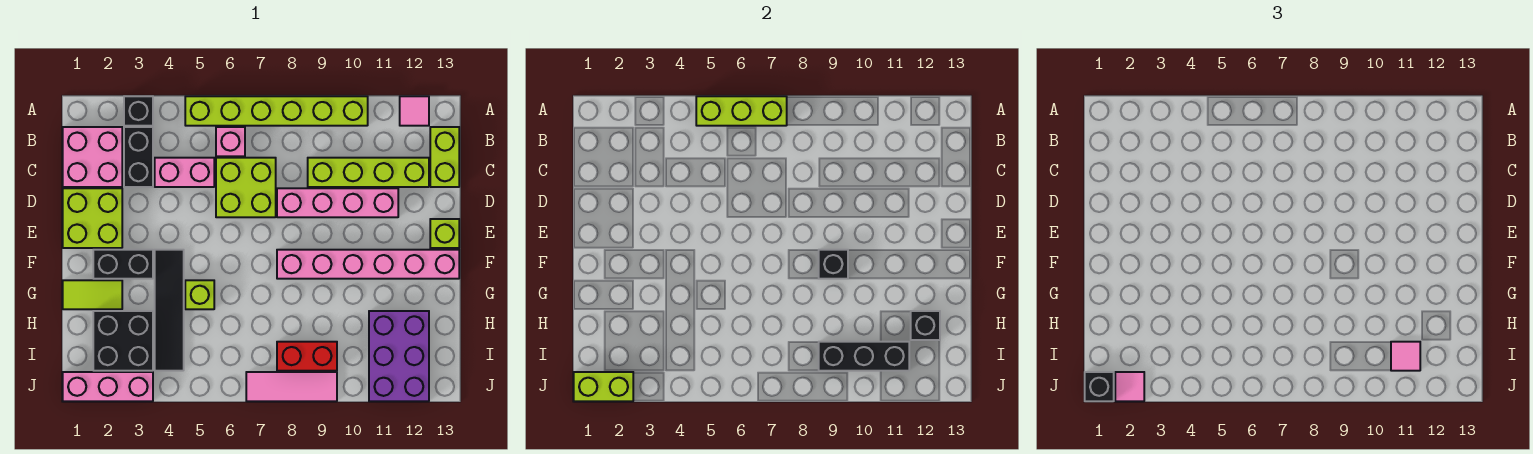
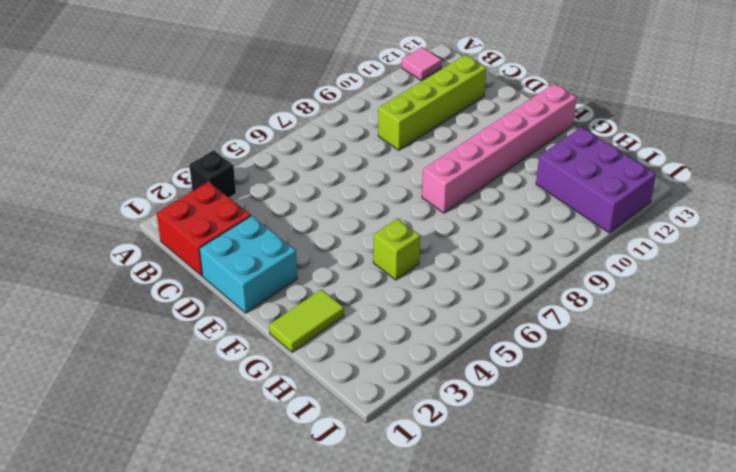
red brick B1:C2 level 1 -> pink brick B1:C2 level 1
cyan brick D1:E2 level 1 -> lime brick D1:E2 level 1
none -> lime brick A5:A10 level 1
none -> black brick B3:C3 level 1
none -> pink brick B6 level 1
none -> lime brick B13:C13 level 1

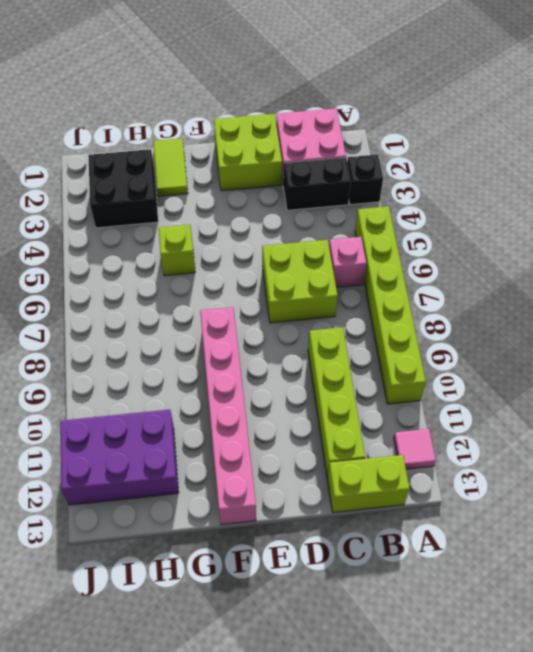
none -> pink brick C4:C5 level 1
none -> pink brick D8:D11 level 1
none -> lime brick E13 level 1
none -> black brick F2:F3 level 1

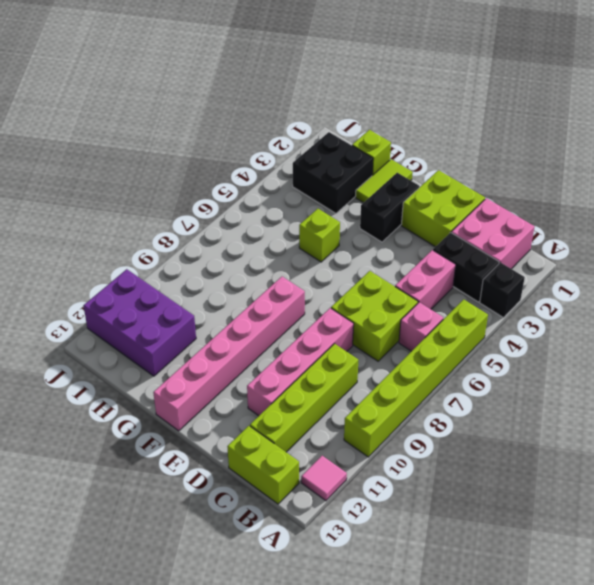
lime brick H1 level 1 -> lime brick E13 level 1
none -> black tile F4:I4 level 1
none -> red brick I8:I9 level 1
none -> pink brick J1:J3 level 1
none -> pink tile J7:J9 level 1

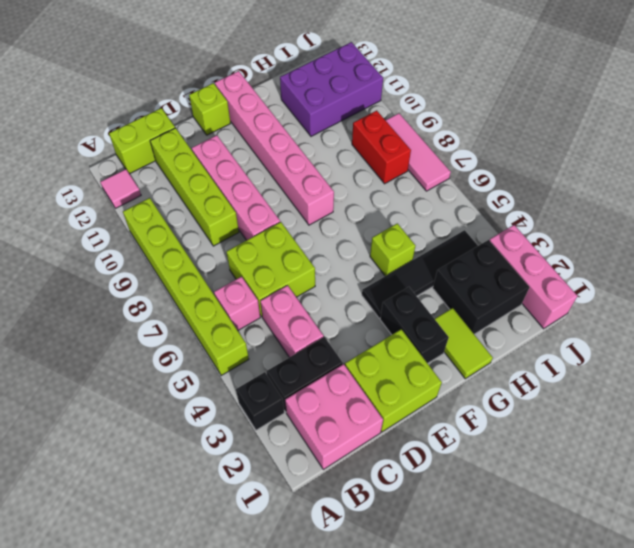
none -> lime brick A5:A7 level 2
none -> black brick F9 level 2
none -> black brick H12 level 2
none -> black brick I9:I11 level 2

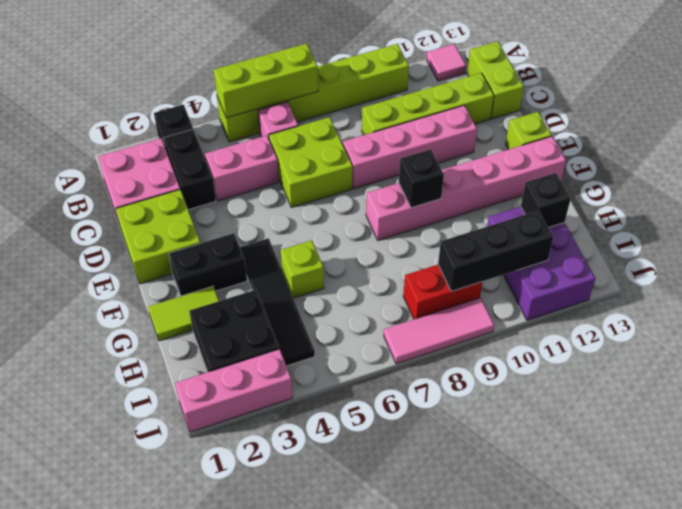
none -> lime brick J1:J2 level 2
none -> pink tile I11 level 3
none -> black brick J1 level 3
none -> pink tile J2 level 3

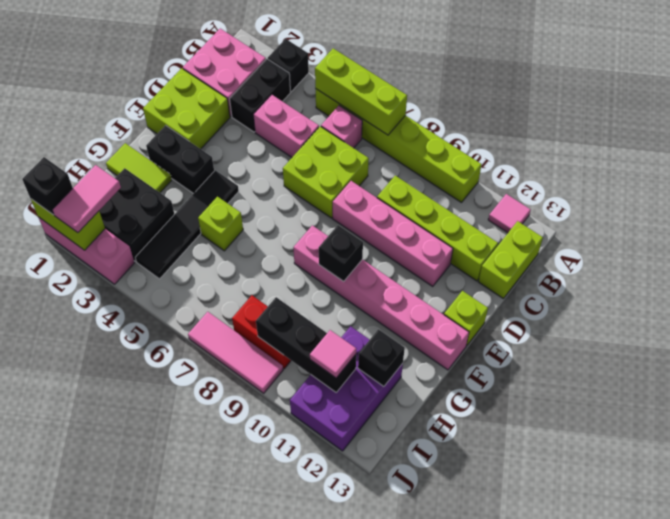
pink tile I2:J2 level 3 -> pink tile J2 level 3

